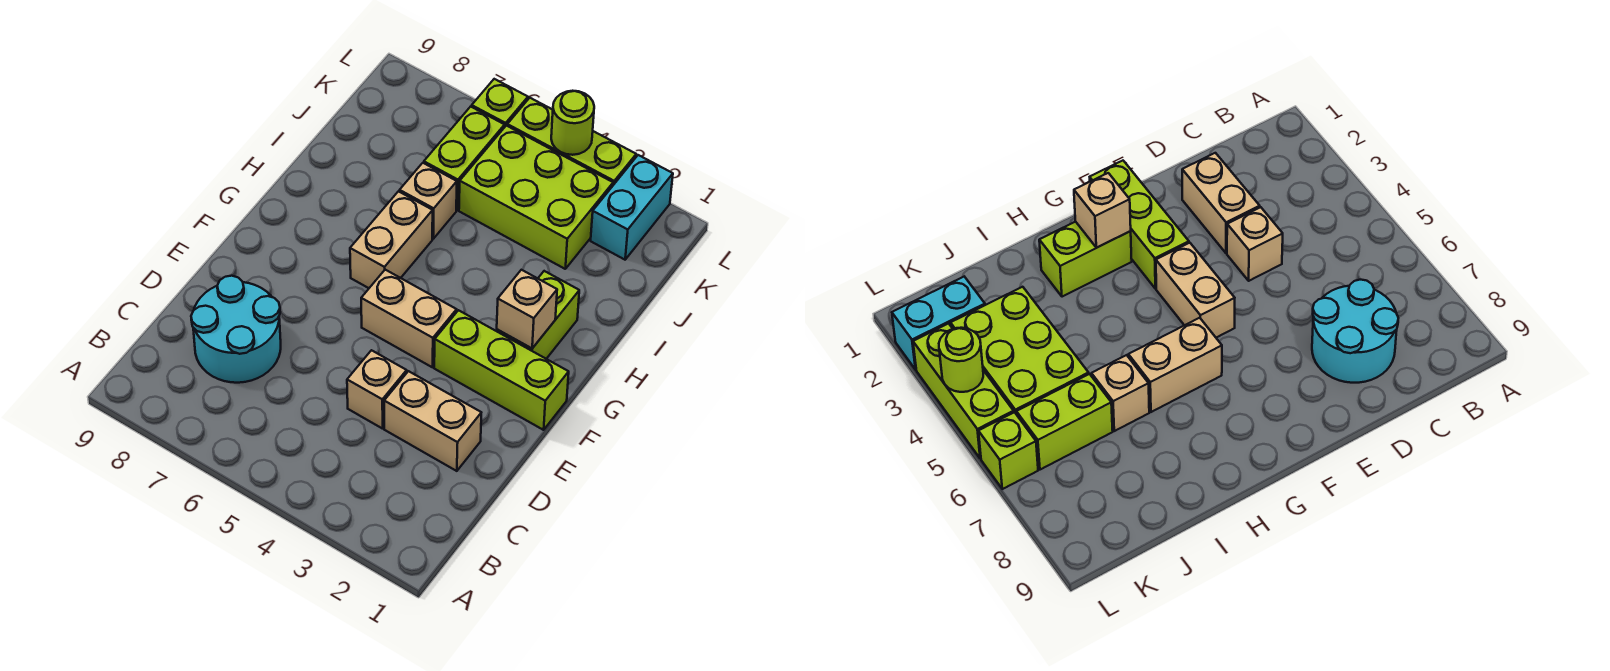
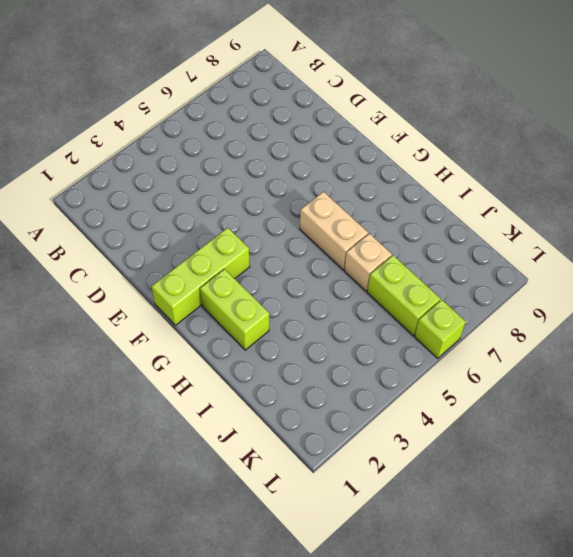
none -> cyan round brick C7:D8 level 1
none -> tan brick D2:D3 level 1
none -> tan brick D4 level 1

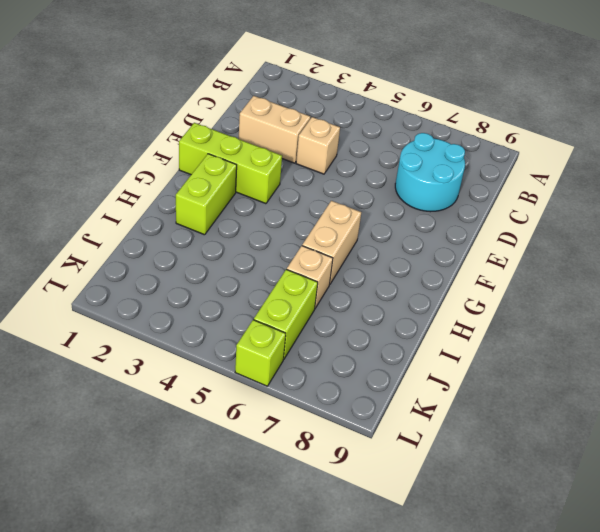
none -> tan brick F4:F5 level 1
none -> lime brick J3:K5 level 1
none -> cyan brick K2:L2 level 1

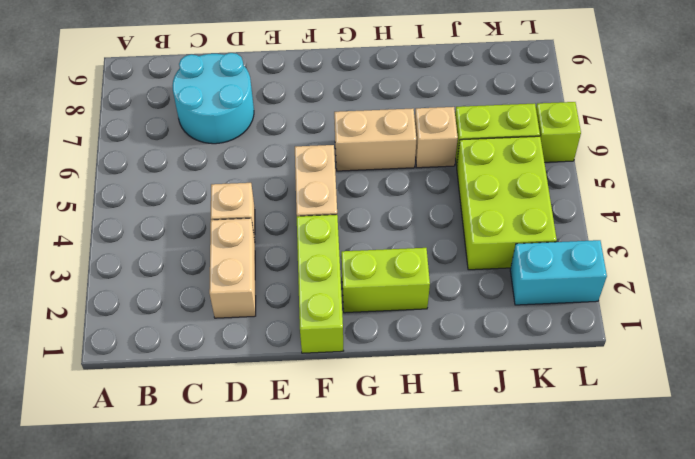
none -> lime brick L3:L5 level 1
none -> tan brick G2 level 2
none -> lime round brick L4 level 2

